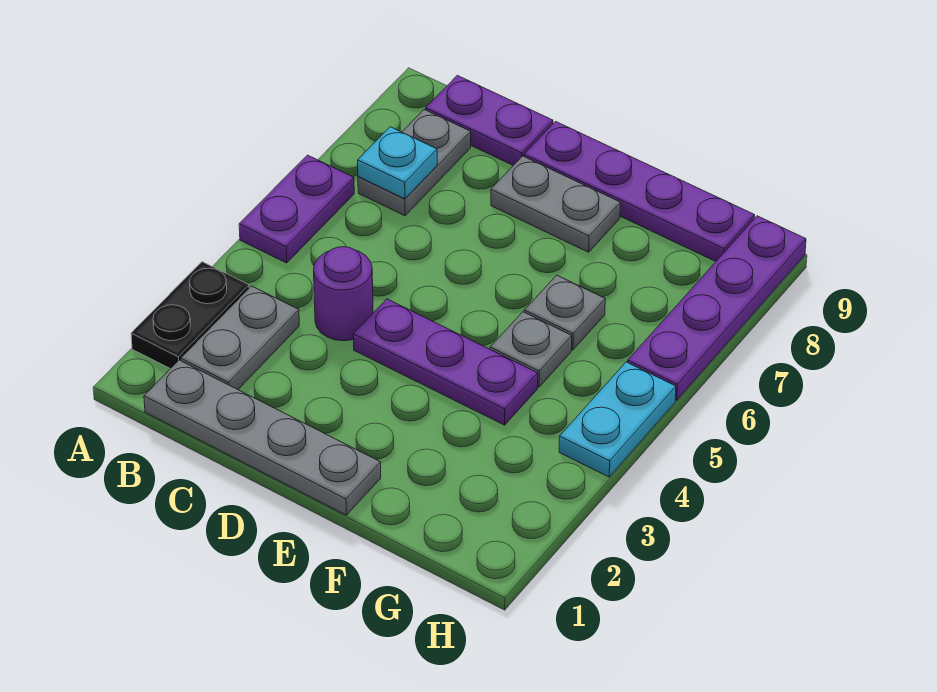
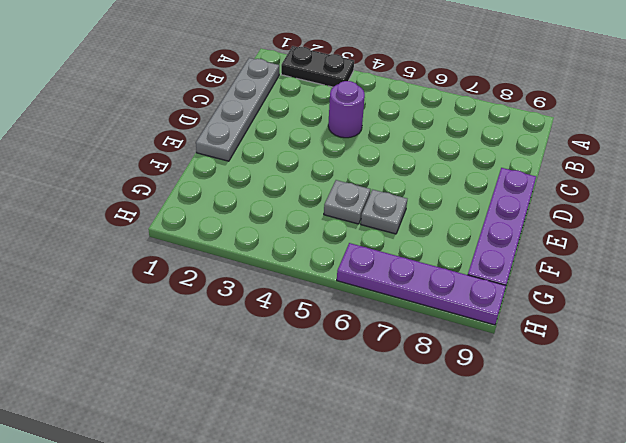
none -> purple plate A5:A6 level 1
none -> grey plate B2:B3 level 1
none -> grey plate B7:B8 level 1

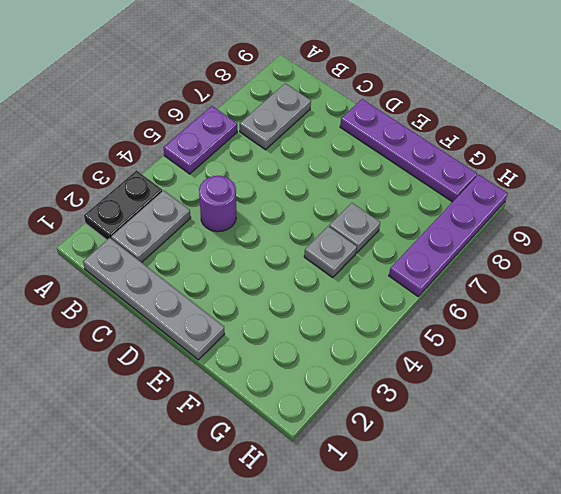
none -> purple plate B9:C9 level 1
none -> purple plate D4:F4 level 1
none -> grey plate D8:E8 level 1

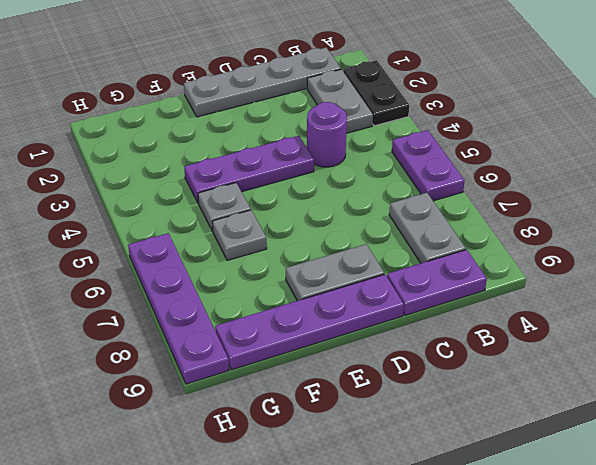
none -> cyan plate H4:H5 level 1
none -> cyan plate B7 level 2

